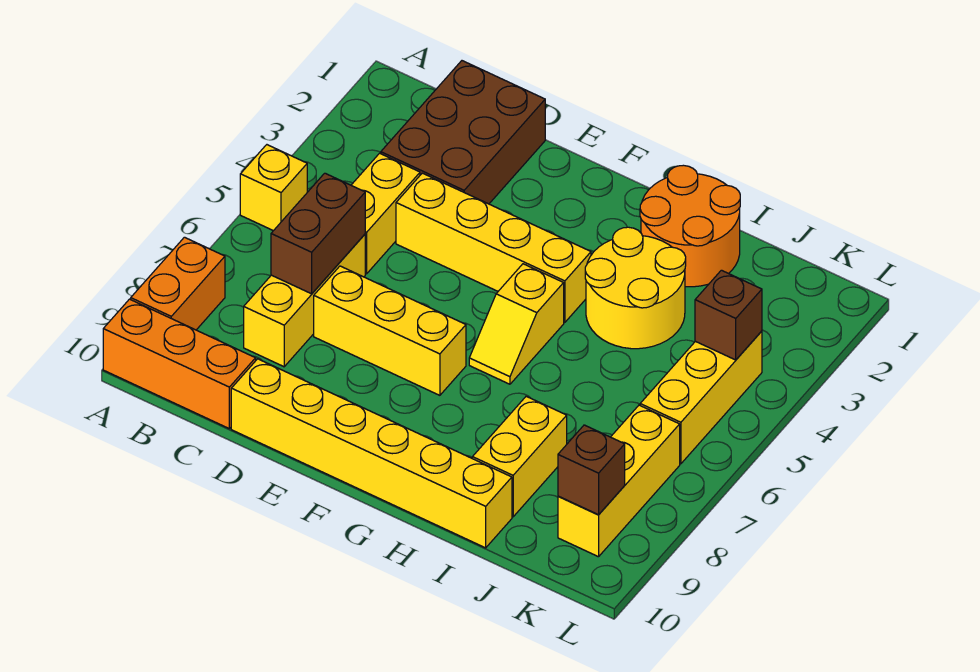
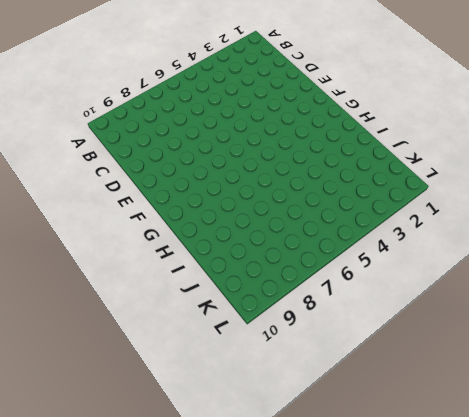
none -> yellow brick A5 level 1
none -> orange brick A8:A9 level 1
none -> orange brick A10:C10 level 1

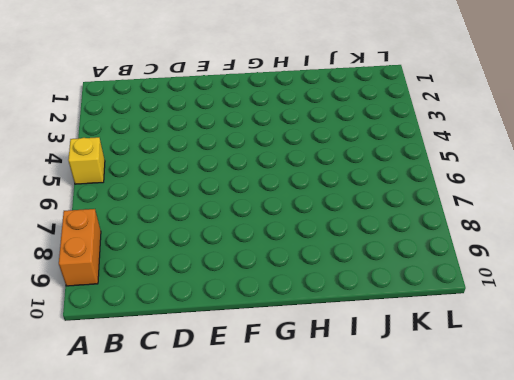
none -> orange brick A10:C10 level 1
none -> brown brick C1:D3 level 1
none -> yellow brick C4:C5 level 1

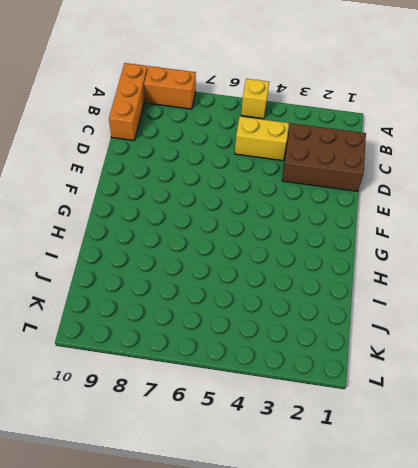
none -> yellow brick C6:C8 level 1
none -> yellow brick D4:G4 level 1
none -> yellow brick D7:F7 level 1

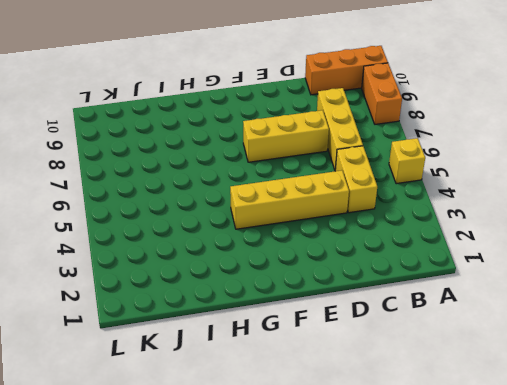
none -> brown brick C1:D3 level 1
none -> yellow brick D10:I10 level 1
none -> yellow slope G5:G6 level 1 top 5

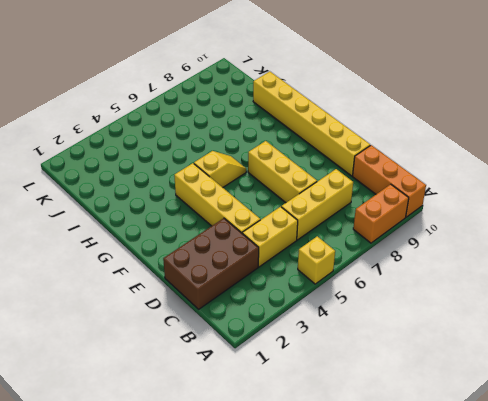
none -> orange round brick H1:I2 level 1
none -> yellow round brick H3:I4 level 1
none -> yellow brick I8:I9 level 1

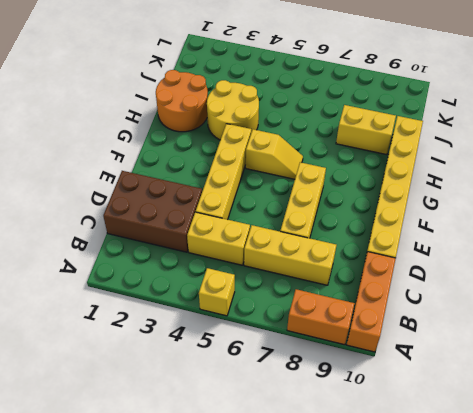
none -> yellow brick K4:K6 level 1
none -> yellow brick K7:K9 level 1
none -> brown brick C6:C7 level 2

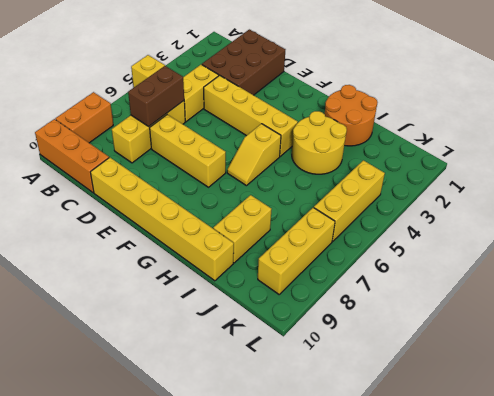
none -> brown brick K4 level 2
none -> brown brick K9 level 2

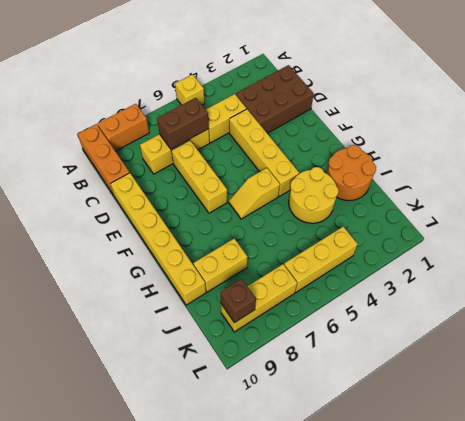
none -> brown brick K4 level 2

